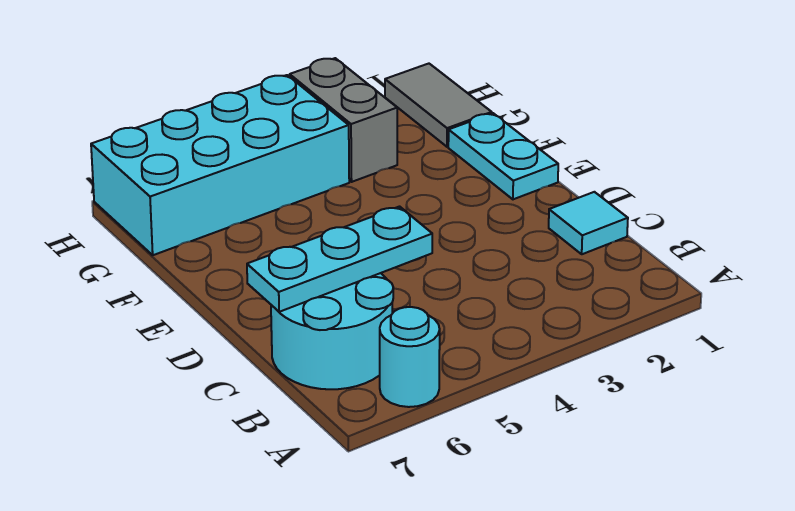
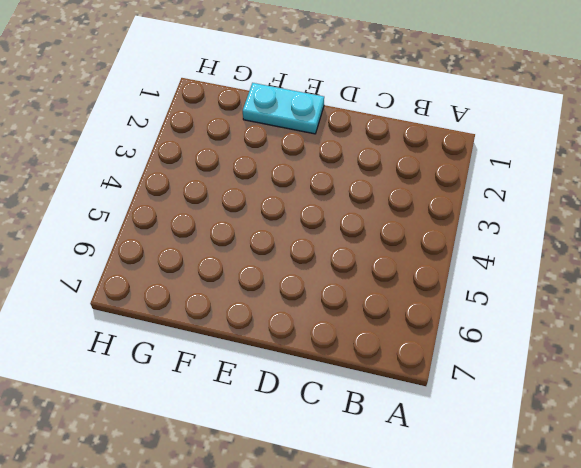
none -> cyan round brick A6 level 1
none -> cyan round brick B6:C7 level 1

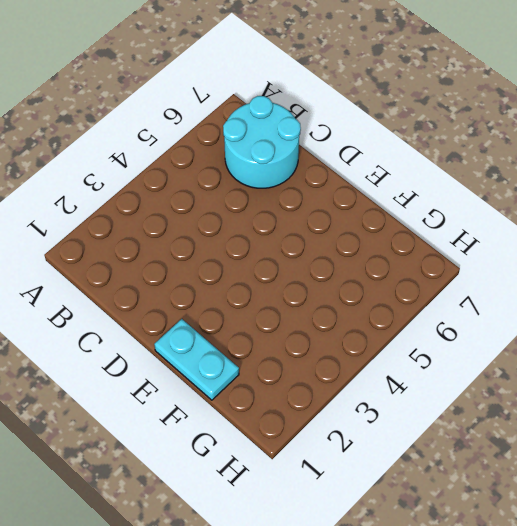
none -> cyan round brick A6 level 1
none -> cyan tile C1 level 1

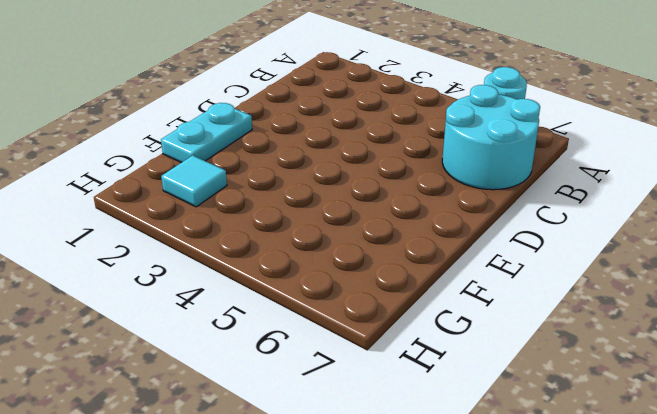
cyan tile G2 level 1 -> cyan tile C1 level 1
none -> grey tile G1:H1 level 1
none -> grey brick G3:H3 level 1

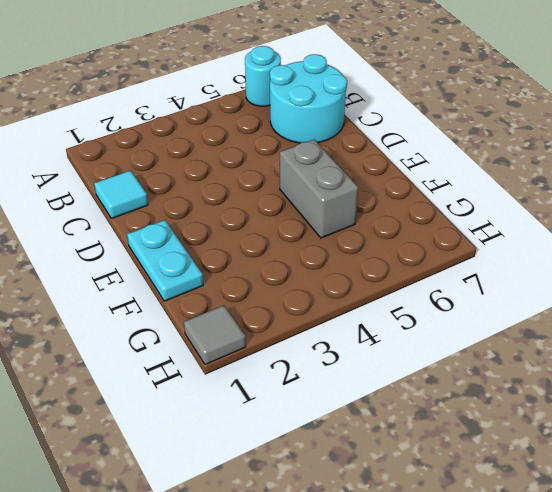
grey brick E5:F5 level 1 -> grey brick G3:H3 level 1
grey tile H1 level 1 -> grey tile G1:H1 level 1
none -> cyan brick G4:H7 level 1
none -> cyan plate C5:C7 level 2

